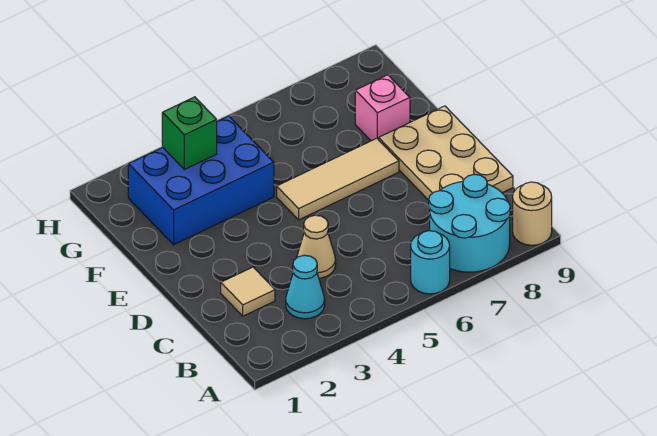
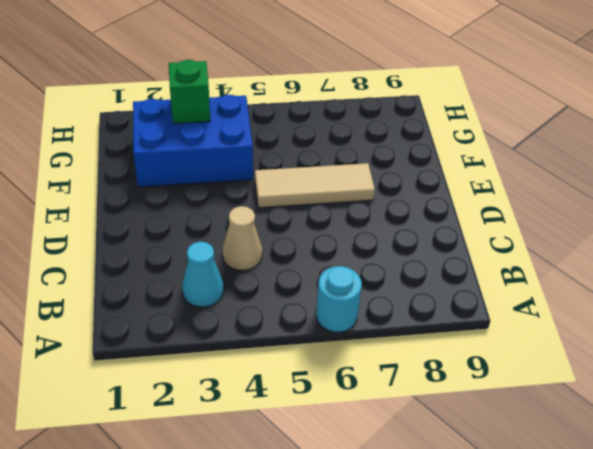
none -> cyan round brick A7:B8 level 1
none -> tan round brick A9 level 1

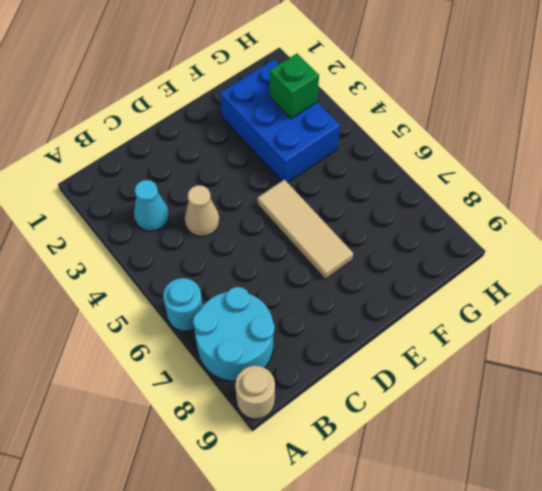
none -> tan tile C2 level 1
none -> tan plate C8:E9 level 1

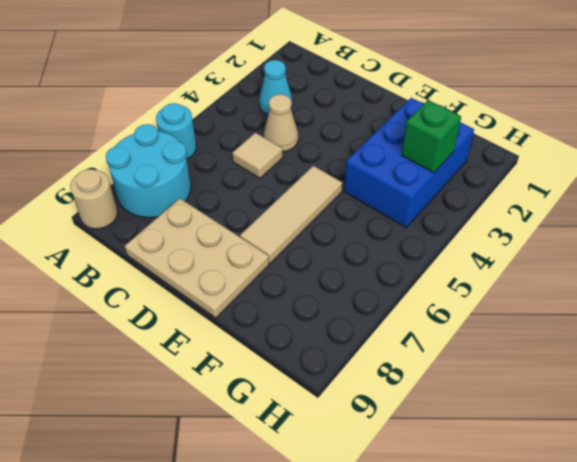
tan tile C5 level 1 -> tan tile C2 level 1
none -> pink brick F8 level 1

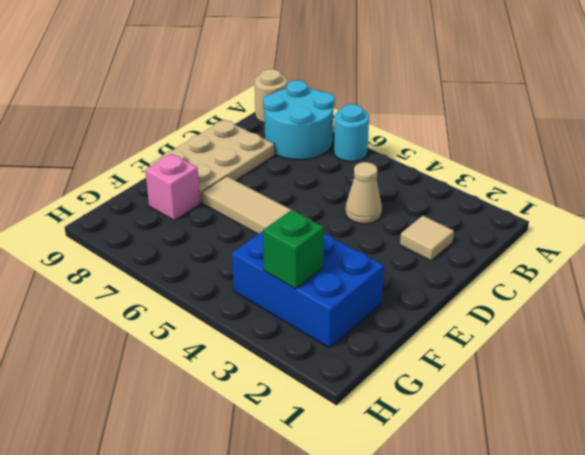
none -> cyan cone B3 level 1

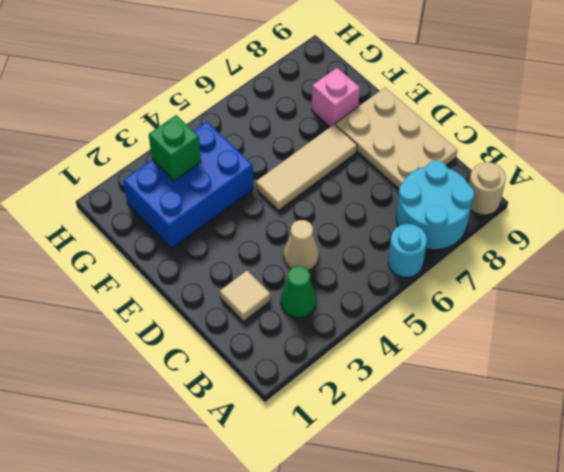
green cone B3 level 1 -> cyan cone B3 level 1

